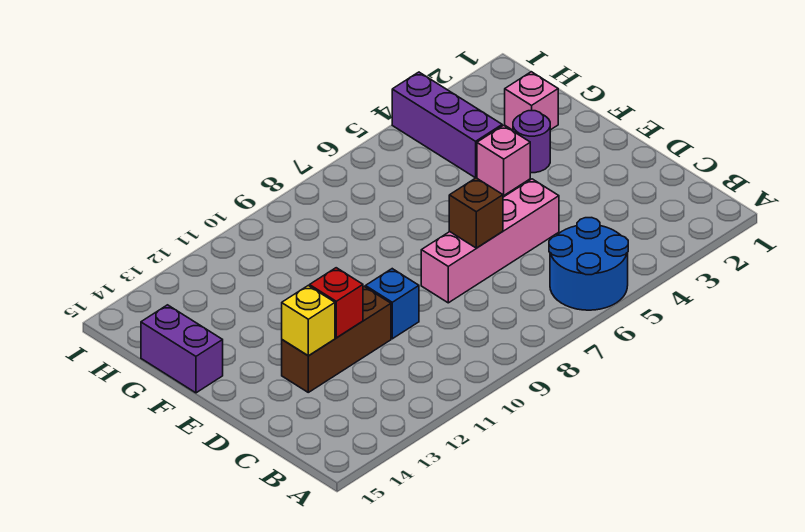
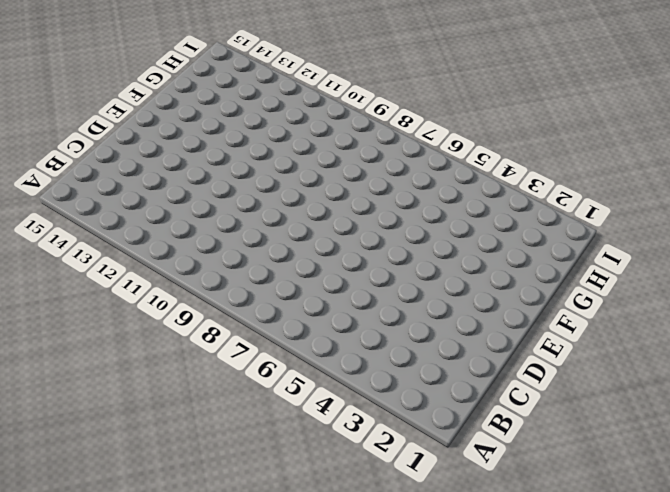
none -> blue round brick A5:B6 level 1
none -> pink brick D5:D8 level 1
none -> blue brick D10 level 1

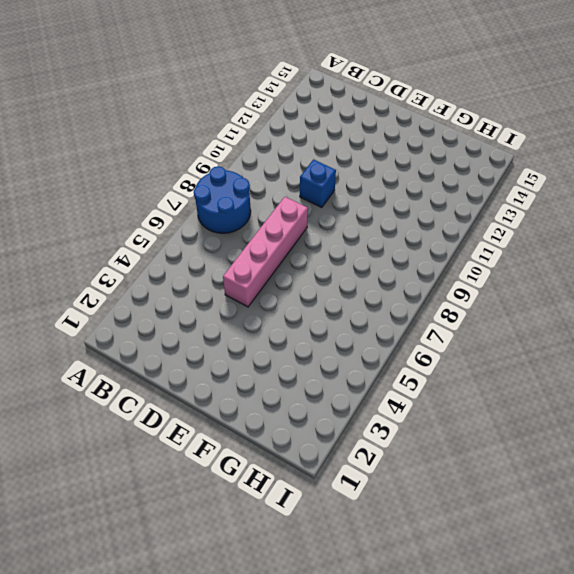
blue round brick A7:B8 level 1 -> blue round brick A5:B6 level 1
none -> brown brick D11:D13 level 1
none -> purple round brick F3 level 1
none -> pink brick F4 level 1

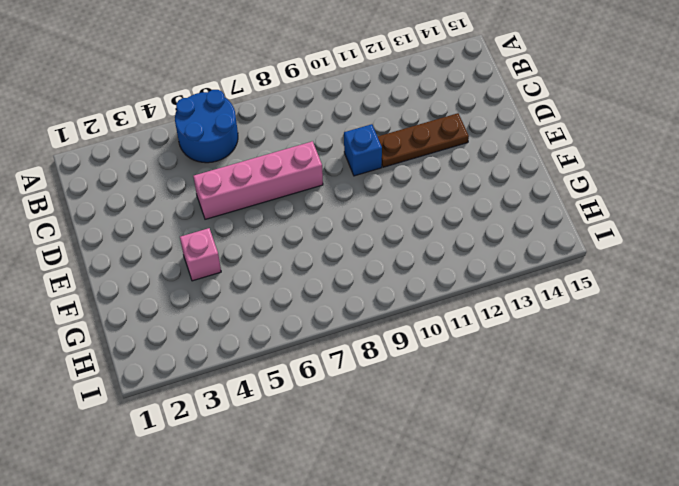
brown plate D11:D13 level 1 -> brown brick D11:D13 level 1
none -> purple round brick F3 level 1
none -> purple brick F15:G15 level 1
none -> pink brick G2 level 1

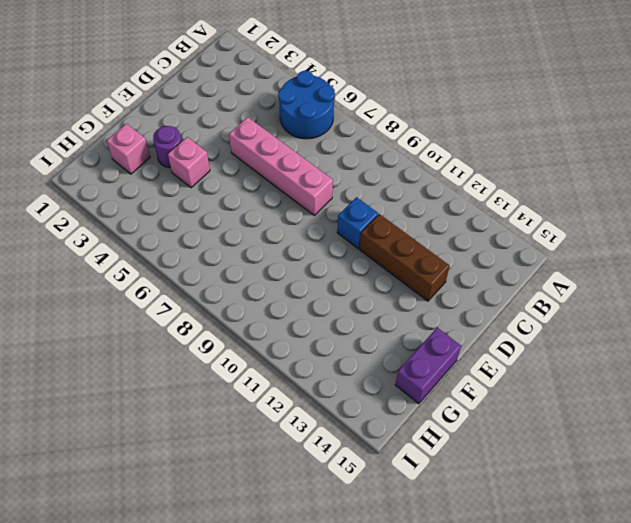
none -> purple brick G4:I4 level 1
none -> brown brick D7 level 2
none -> red brick D12 level 2

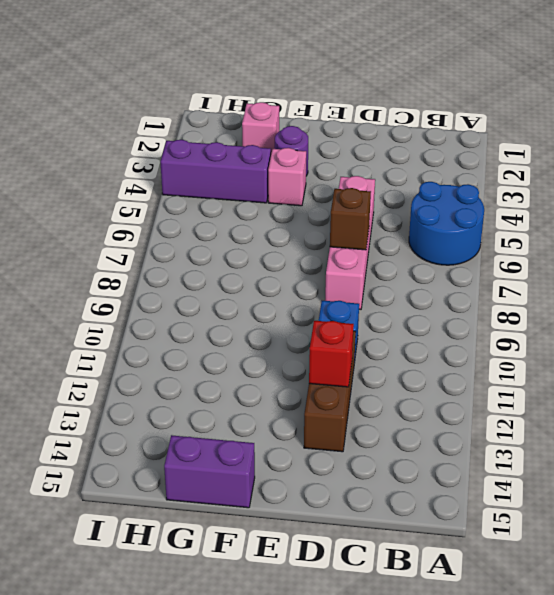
none -> yellow brick D13 level 2

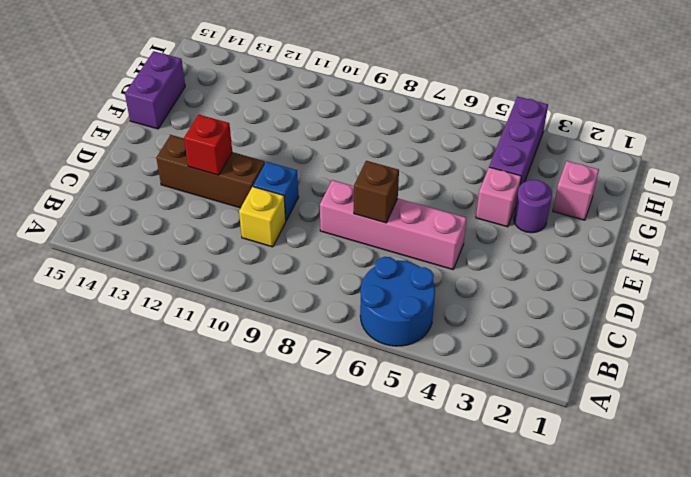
yellow brick C10 level 1 -> yellow brick D13 level 2

